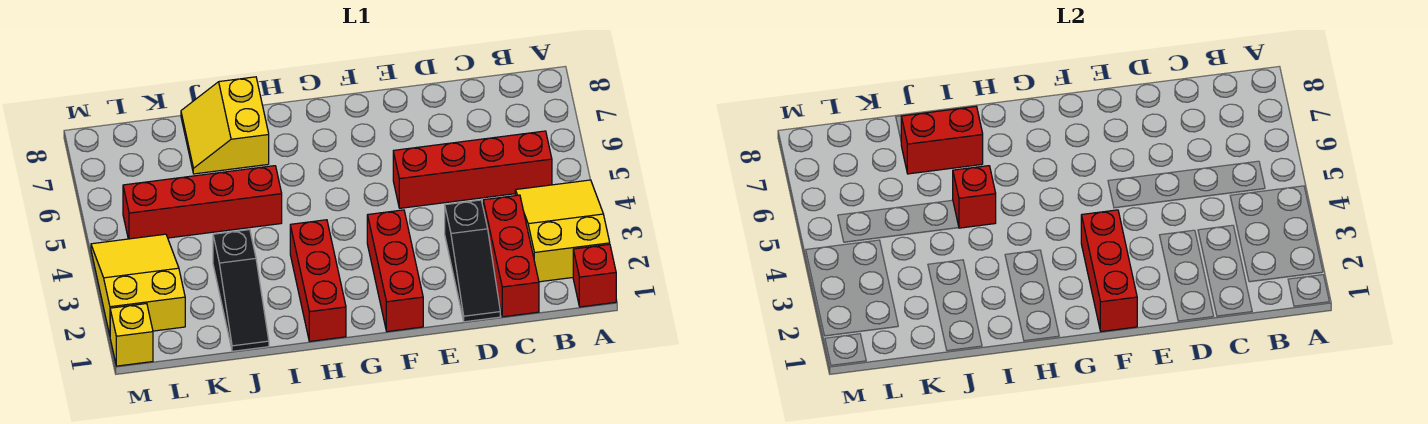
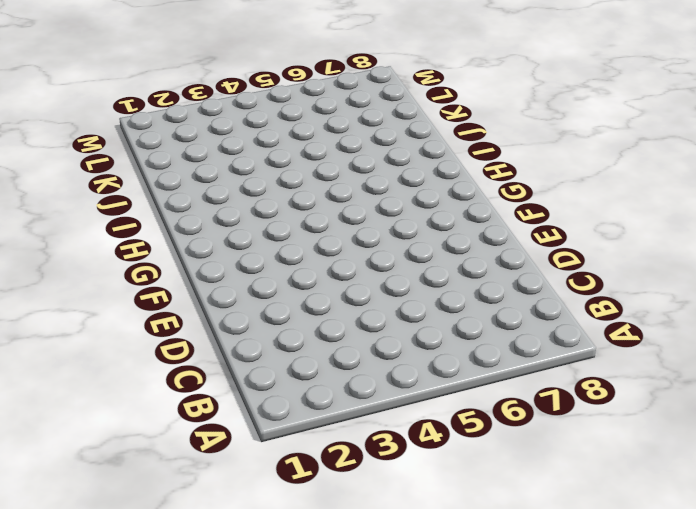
none -> red brick A1 level 1
none -> yellow slope A2:B4 level 1 top 2
none -> red brick B5:E5 level 1

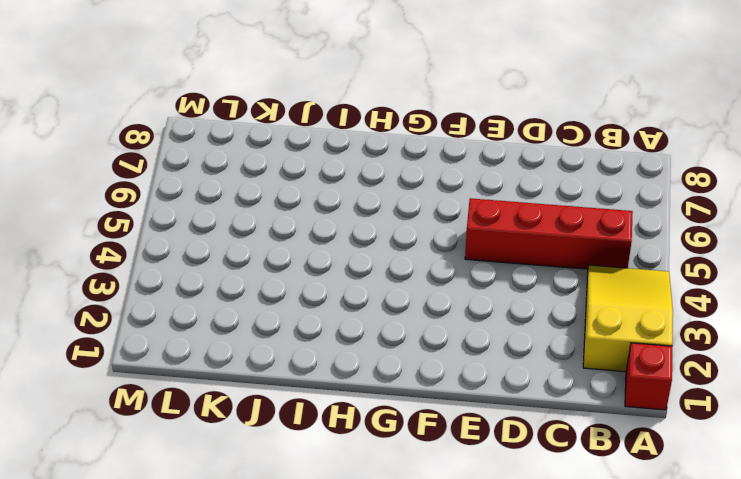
none -> red brick C1:C3 level 1
none -> black slope D1:D3 level 1 top 3
none -> red brick F1:F3 level 1

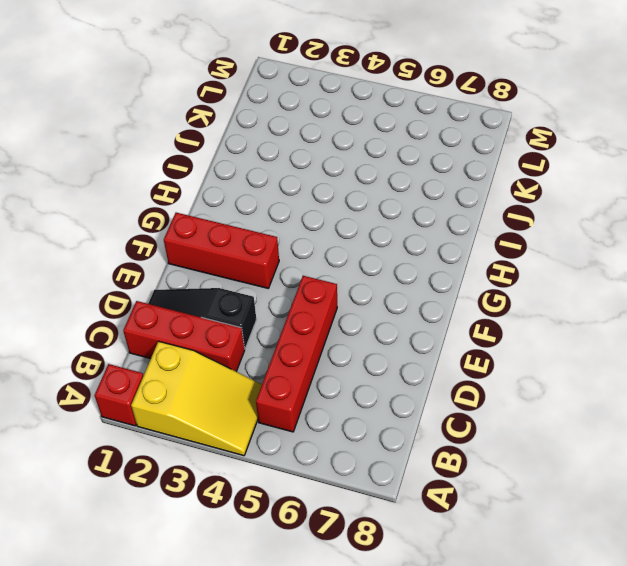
none -> red brick H1:H3 level 1
none -> red brick I5:L5 level 1
none -> yellow slope I7:J8 level 1 top I

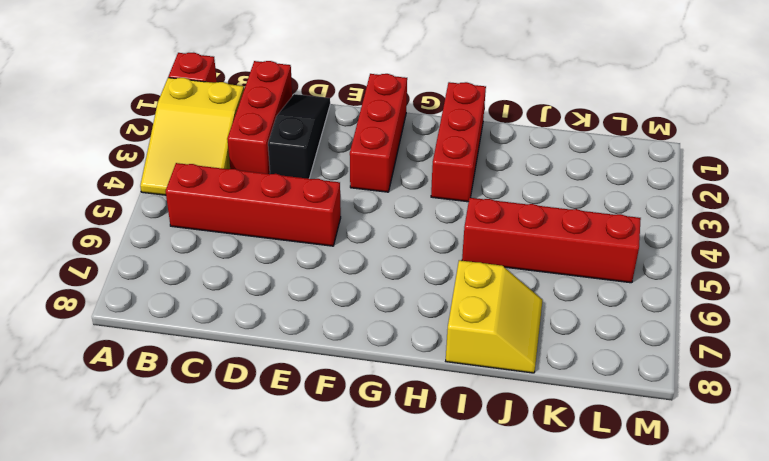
none -> black slope J1:J3 level 1 top 3
none -> yellow slope L2:M4 level 1 top 2
none -> yellow brick M1 level 1

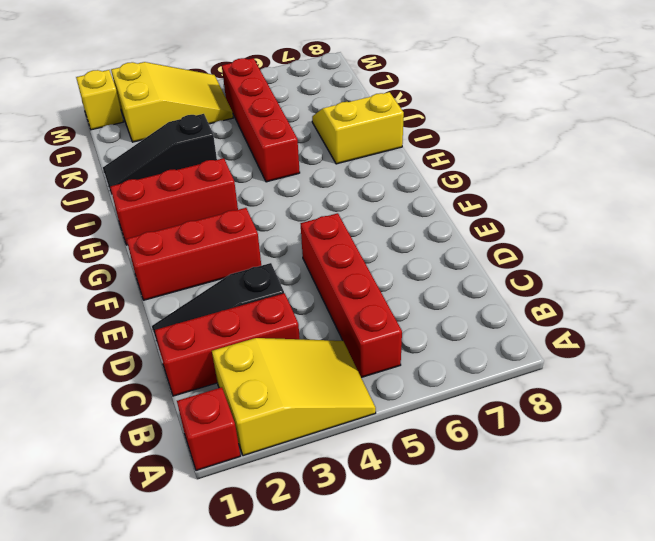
none -> red brick F1:F3 level 2
none -> red brick I5 level 2
none -> red brick I7:J7 level 2

